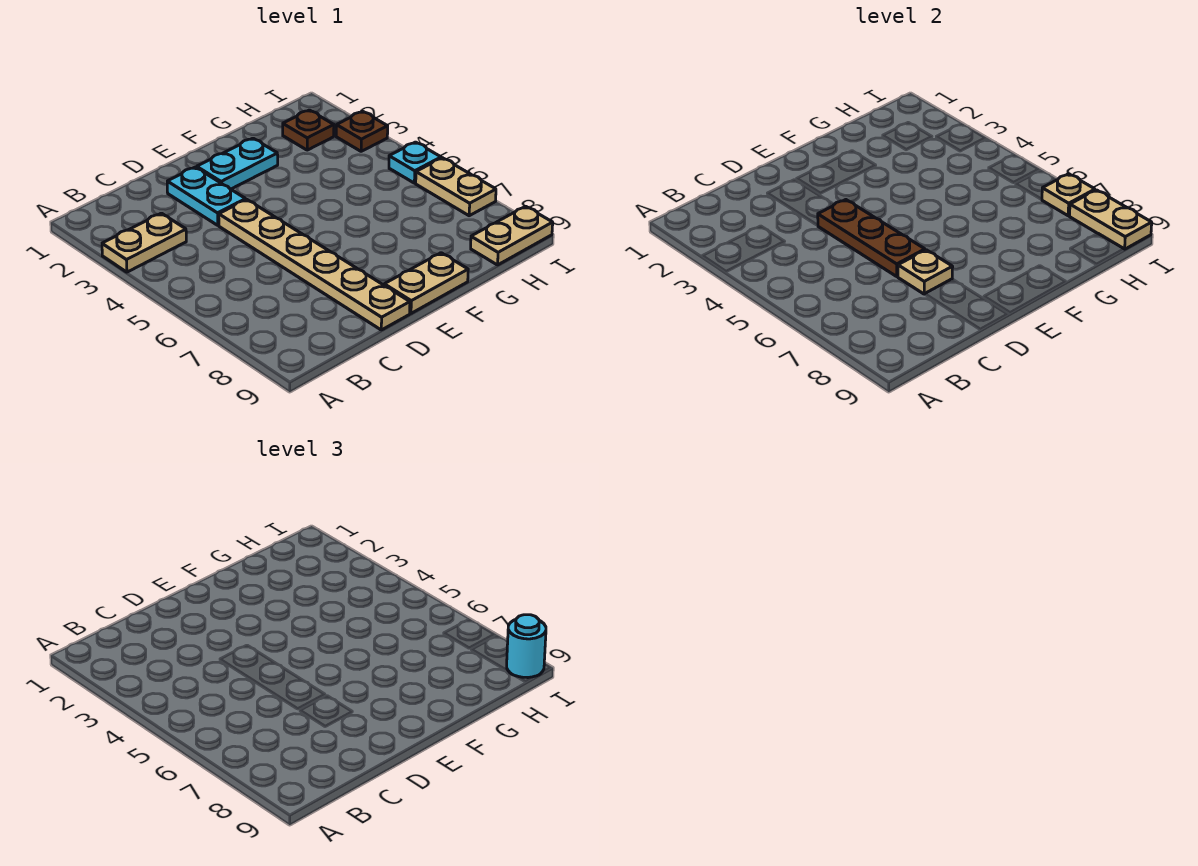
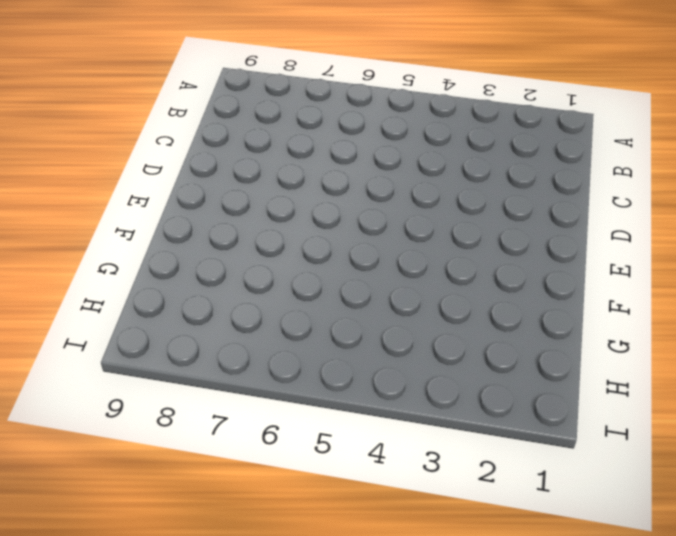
none -> tan plate A3:B3 level 1
none -> cyan plate D2:D3 level 1
none -> tan plate D4:D9 level 1

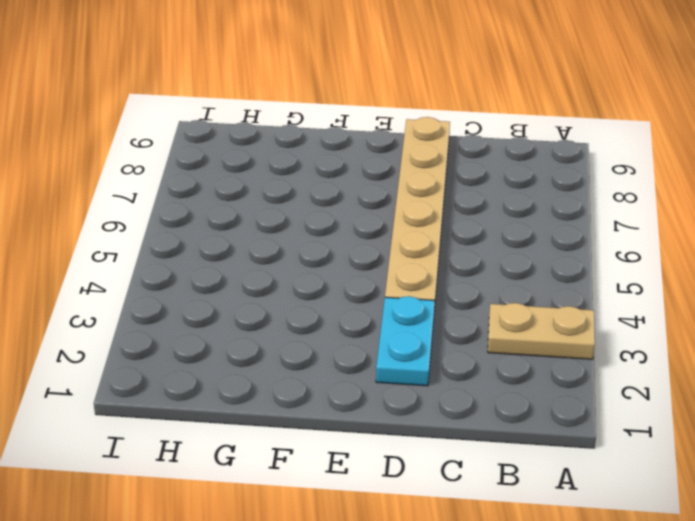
none -> cyan plate E2:F2 level 1
none -> tan plate E9:F9 level 1
none -> brown plate H2 level 1

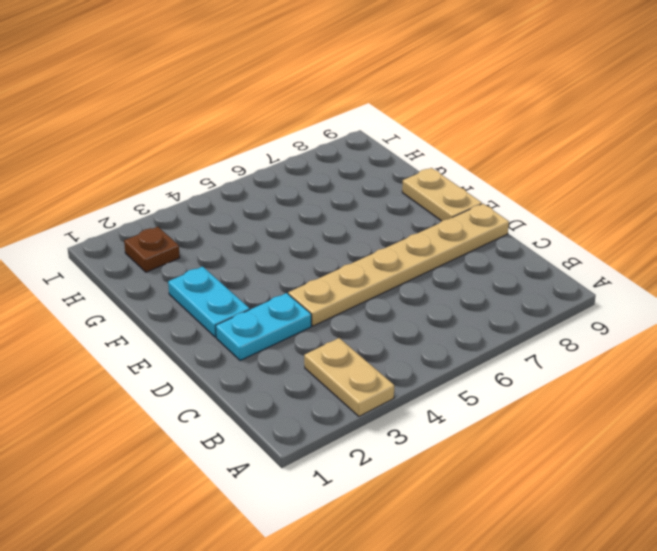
none -> tan plate H9:I9 level 1
none -> brown plate I3 level 1
none -> cyan plate I5 level 1

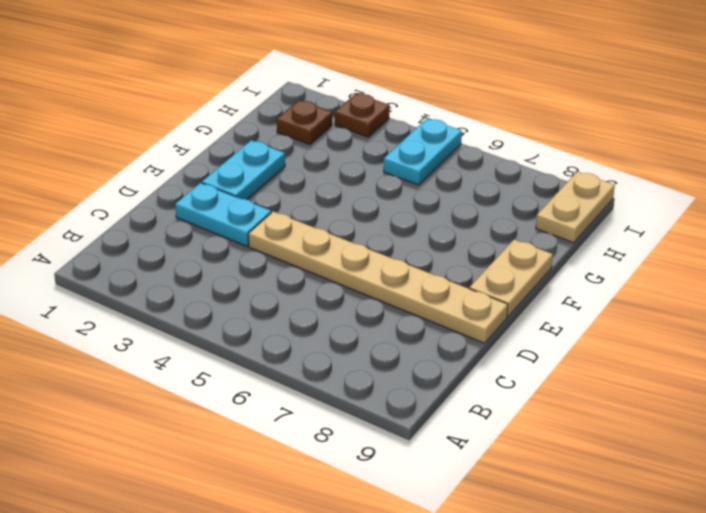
cyan plate H5:I5 level 1 -> cyan plate I5 level 1
none -> tan plate A3:B3 level 1
none -> tan plate I6:I7 level 1
none -> brown plate D4:D6 level 2

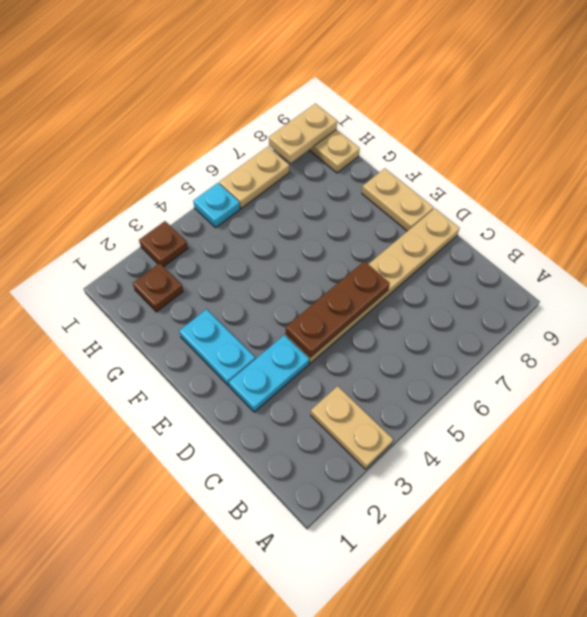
none -> tan plate D7 level 2
none -> tan plate I7 level 2
none -> cyan round brick I9 level 3

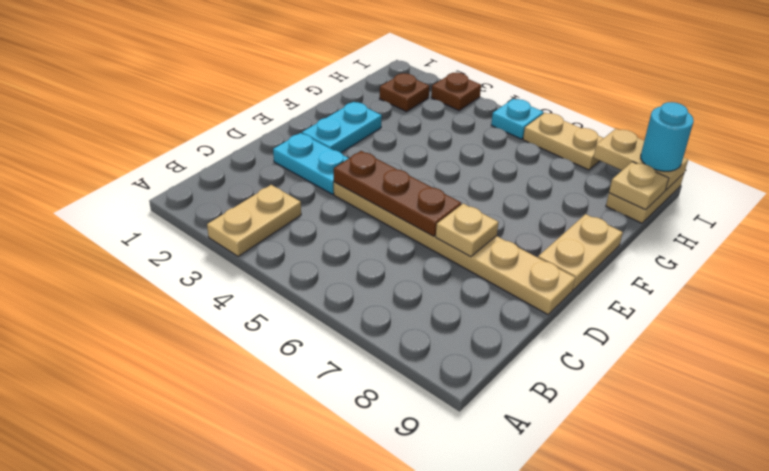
tan plate H9 level 2 -> tan plate I7 level 2

